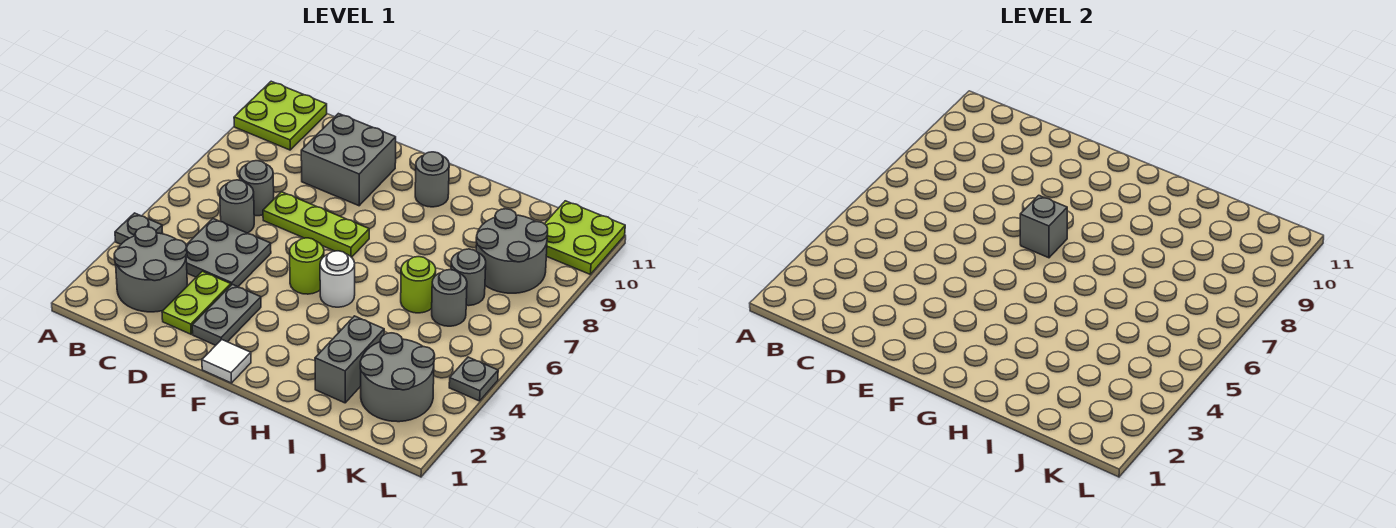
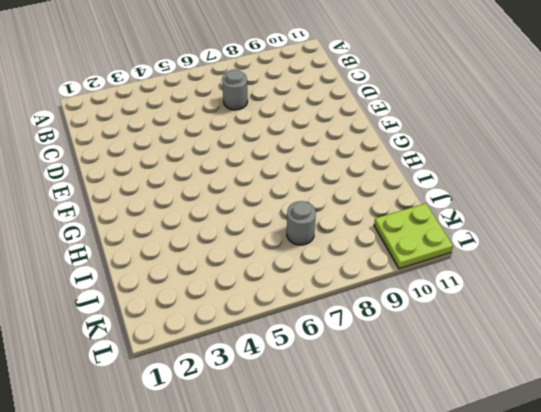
none -> grey plate A4 level 1
none -> lime plate A10:B11 level 1
none -> grey round brick B2:C3 level 1

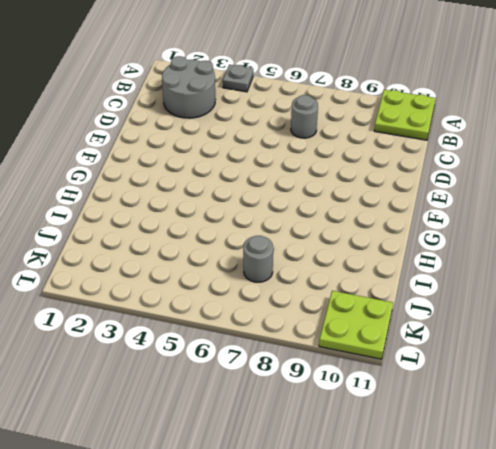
none -> grey plate C4:D5 level 1
none -> grey round brick C6 level 1
none -> lime plate D2:D3 level 1

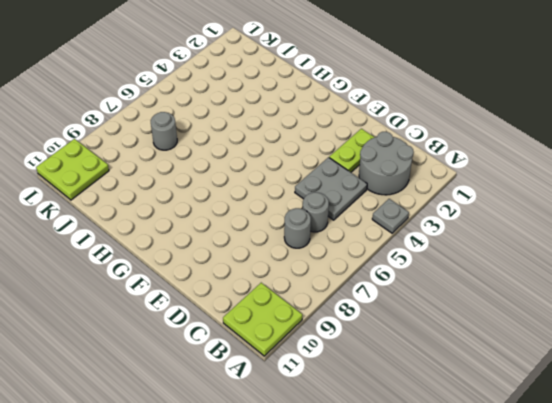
none -> lime plate D7:F7 level 1
none -> grey brick D9:E10 level 1
none -> grey plate E2:E3 level 1

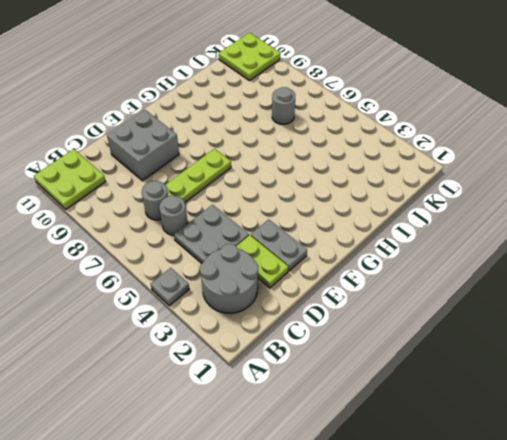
none -> white tile F1 level 1
none -> lime round brick F5 level 1
none -> white round brick G5 level 1

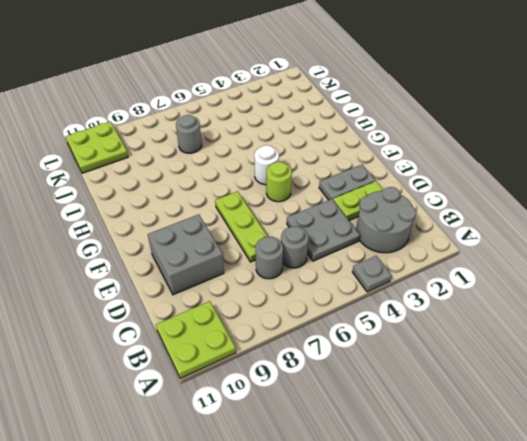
none -> white tile F1 level 1
none -> grey round brick G10 level 1
none -> grey brick I2:I3 level 1

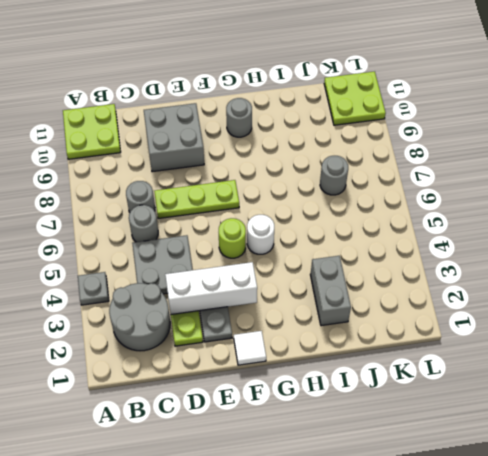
white brick D3:F3 level 2 -> none
none -> lime round brick I6 level 1
none -> grey round brick J2:K3 level 1
none -> grey round brick J6 level 1

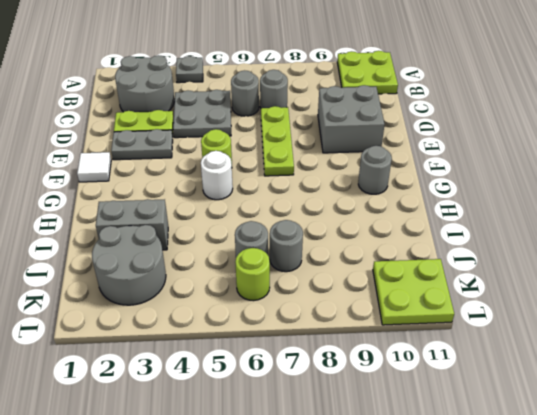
lime round brick K6 level 1 -> lime round brick I6 level 1
none -> grey round brick J8:K9 level 1
none -> grey plate L4 level 1
none -> grey brick F7 level 2

